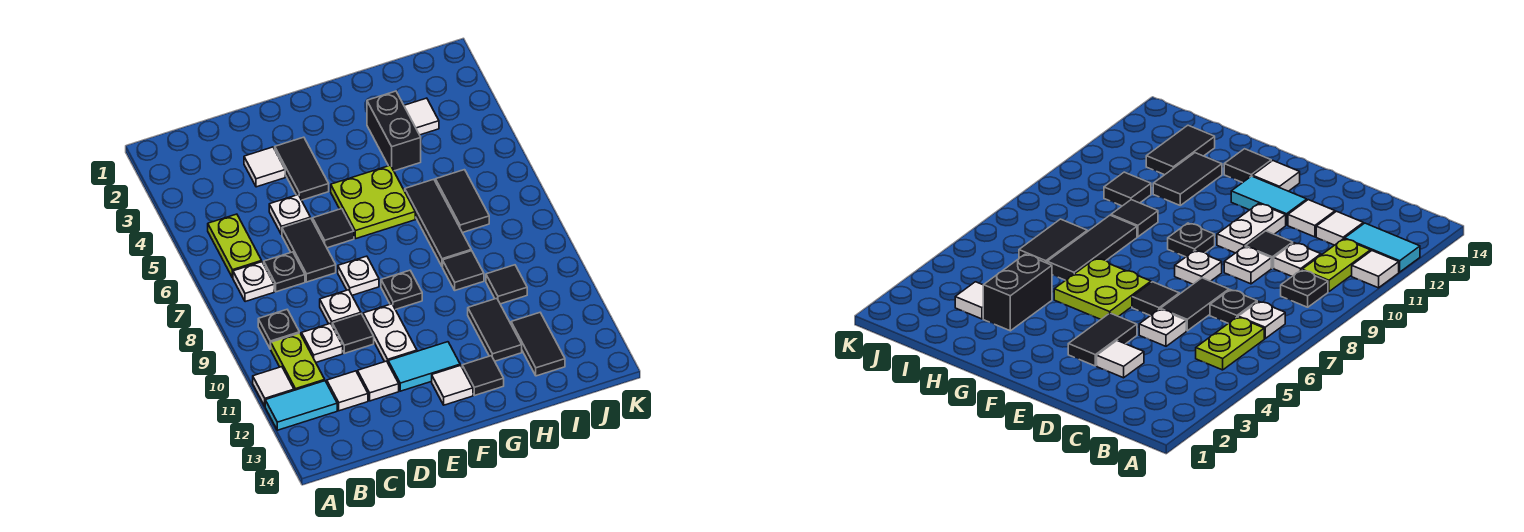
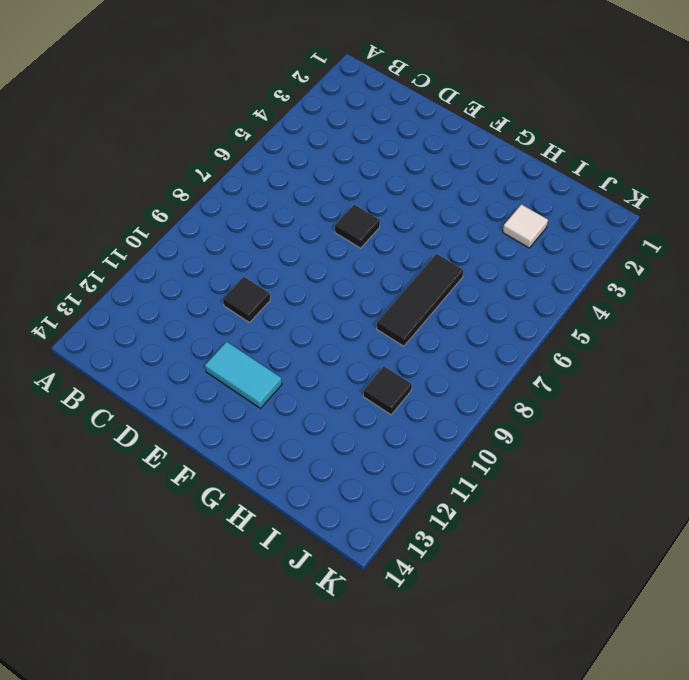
none -> white tile A11 level 1
none -> cyan tile A12:B12 level 1
none -> lime plate B5:B6 level 1
none -> white plate B7 level 1

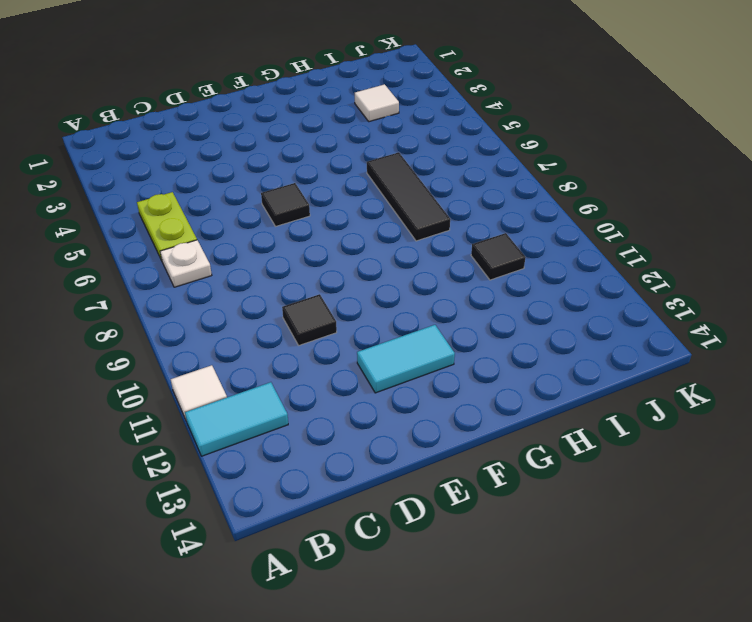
none -> black plate B9 level 1
none -> lime plate B10:B11 level 1
none -> black plate C7 level 1
none -> white plate C10 level 1

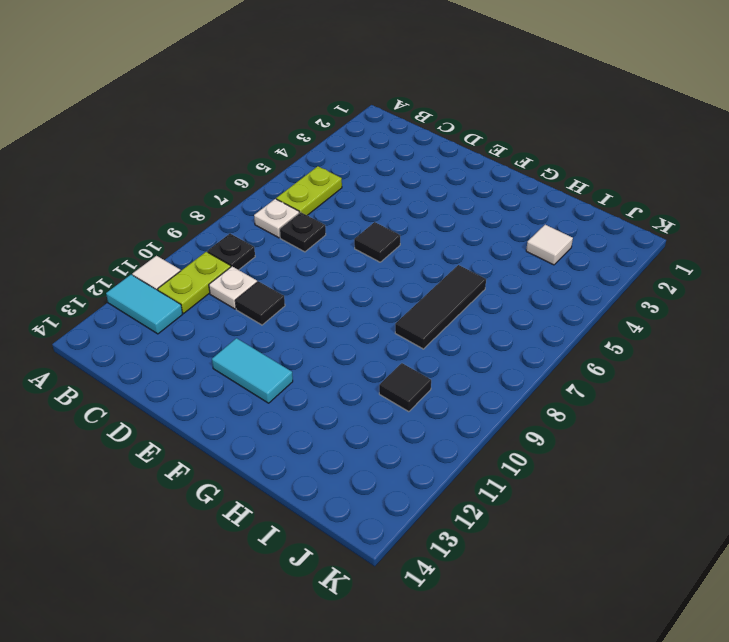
none -> white tile C12 level 1
none -> white tile D3 level 1
none -> white plate D5 level 1
none -> black tile D6:D7 level 1

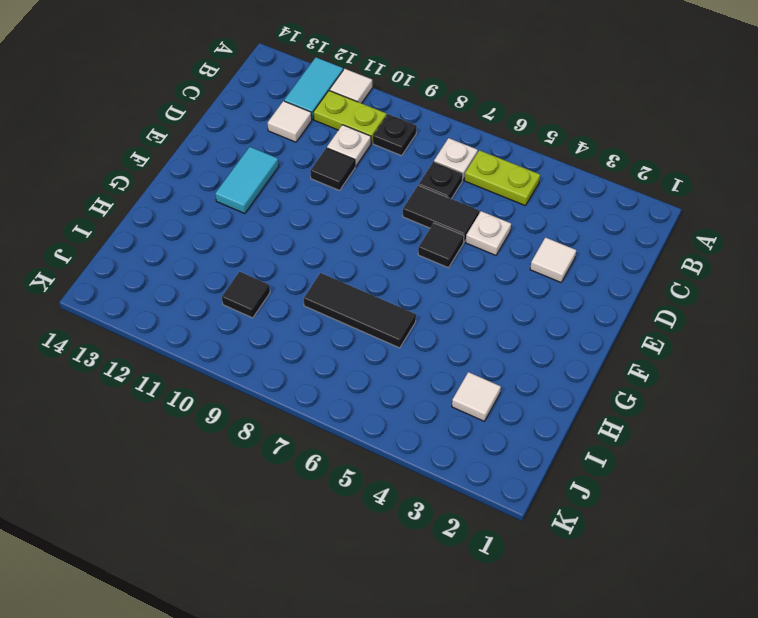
none -> white plate D9 level 1
none -> white tile D12 level 1
none -> black tile E3:E4 level 1
none -> white plate E8 level 1

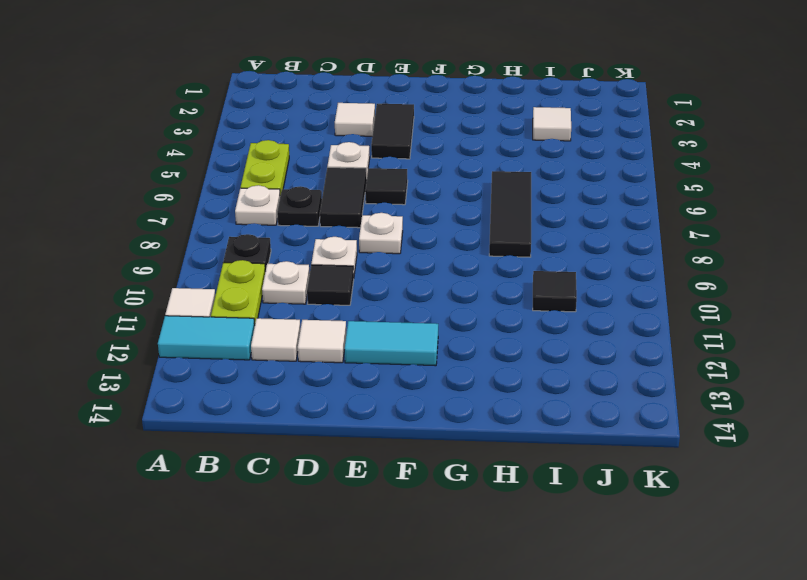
none -> white plate E10:E11 level 1
none -> lime plate F5:G6 level 1
none -> black plate F9 level 1
none -> white tile F13 level 1

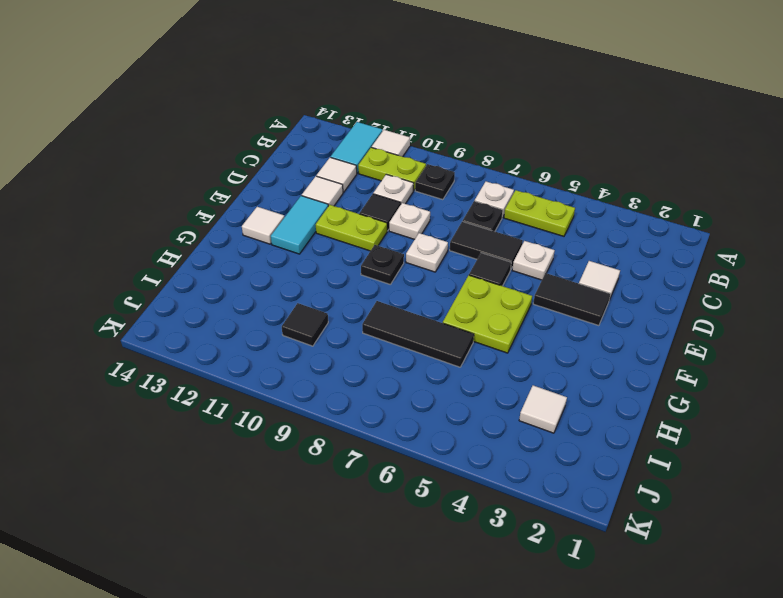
lime plate E10:E11 level 1 -> white plate E10:E11 level 1
none -> black tile G13 level 1
none -> black brick H3:H4 level 1
none -> black tile H9 level 1
none -> black tile H11:H12 level 1

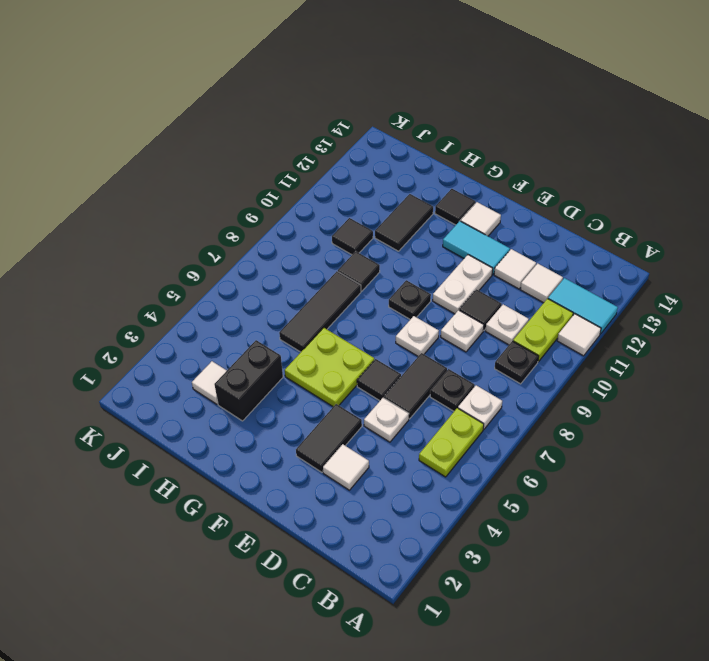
none -> black tile I6:I7 level 1
none -> black tile I12:I13 level 1

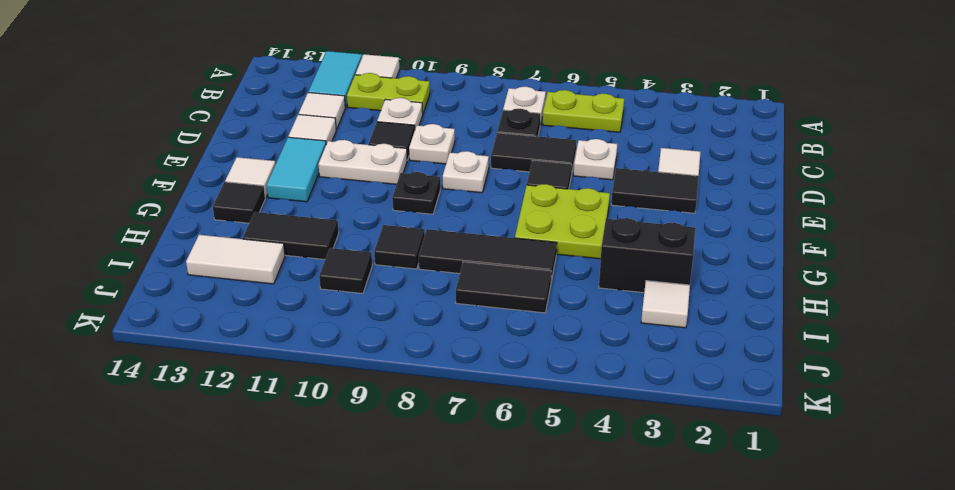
white tile I12:I13 level 1 -> black tile I12:I13 level 1
none -> black plate B9 level 1

